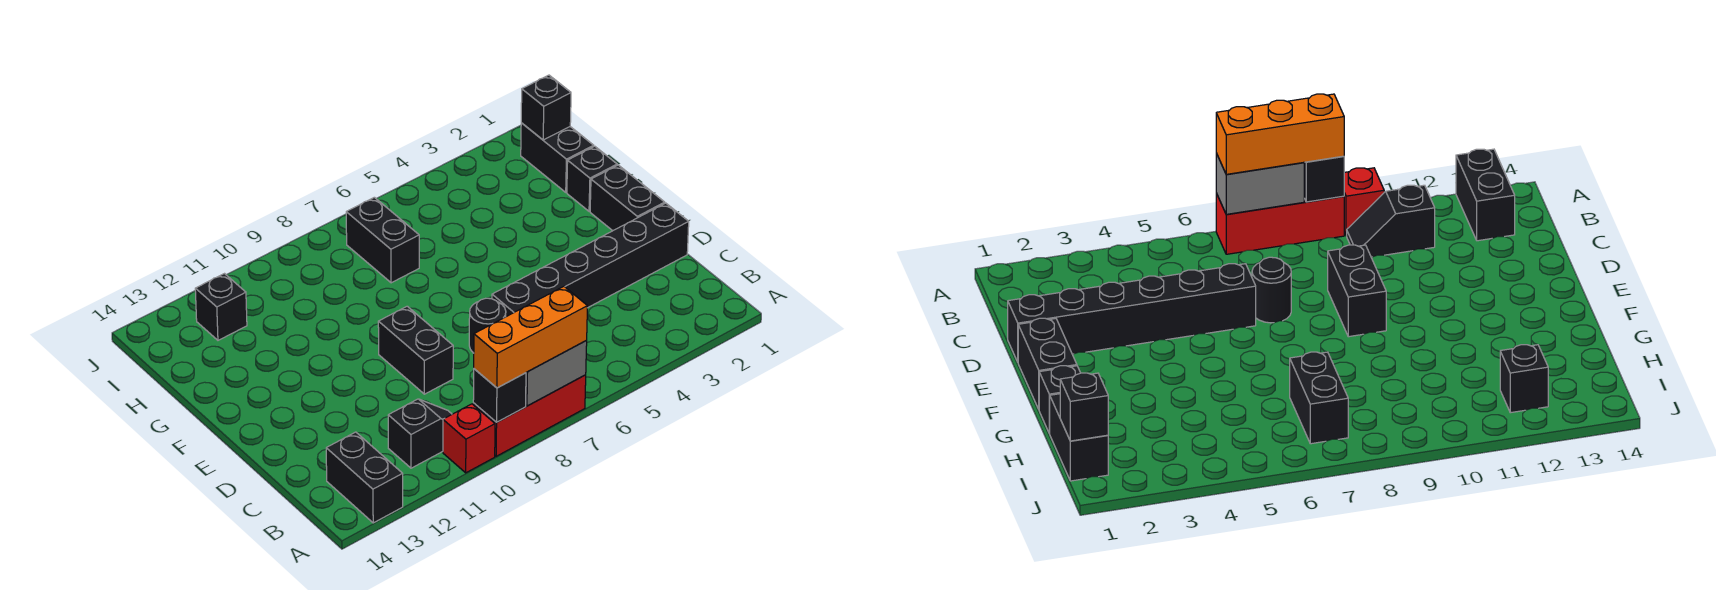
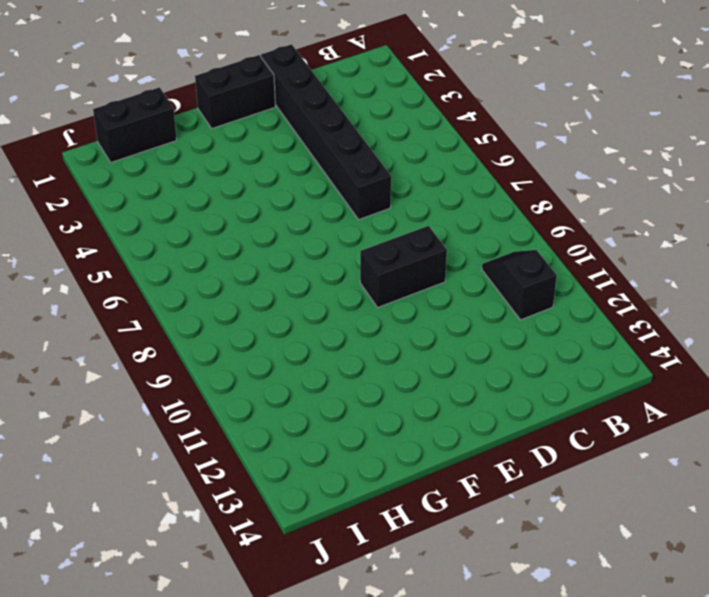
none -> red brick A7:A9 level 1
none -> red brick A10 level 1
none -> black brick A13:B13 level 1

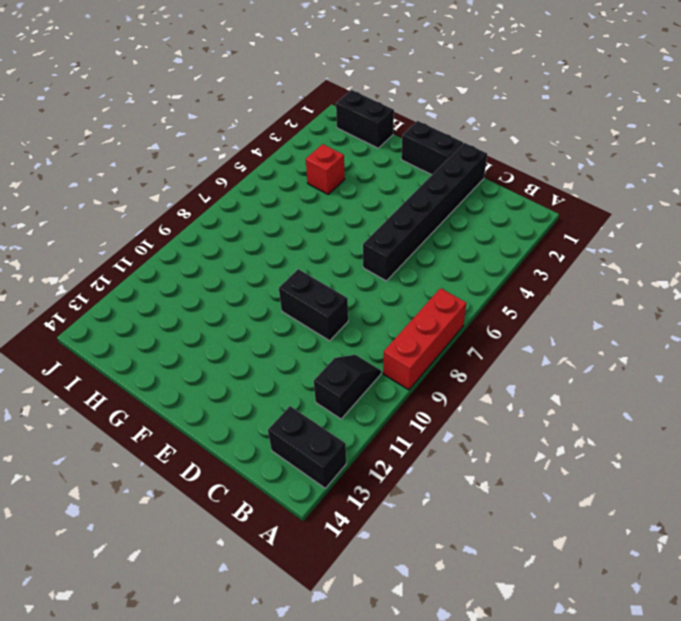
red brick H4 level 1 -> red brick A10 level 1
none -> black round brick D7 level 1
none -> black brick G1 level 1
none -> black brick H7:I7 level 1

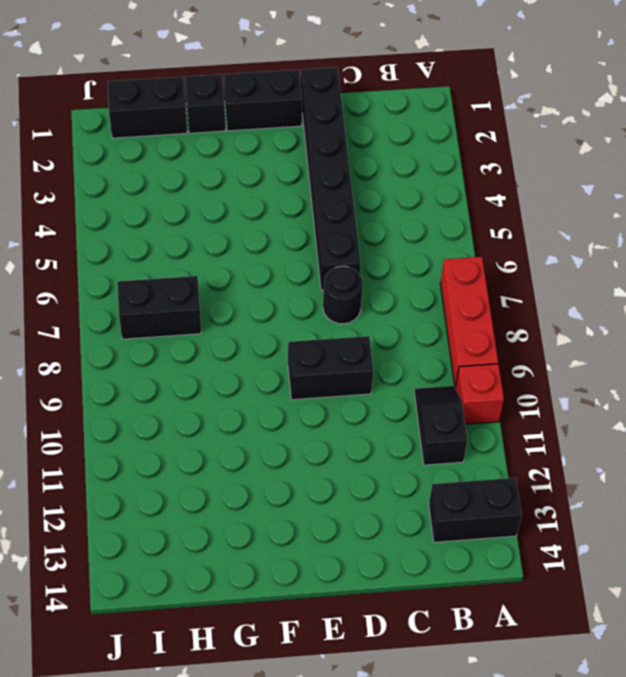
none -> black brick I12 level 1
none -> grey brick A7:A8 level 2
none -> black brick A9 level 2

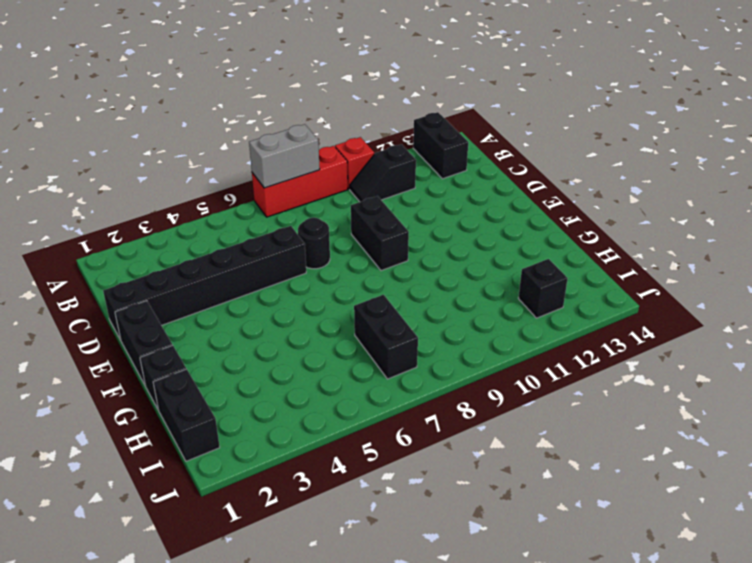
none -> black brick A9 level 2
none -> black brick I1 level 2
none -> orange brick A7:A9 level 3

